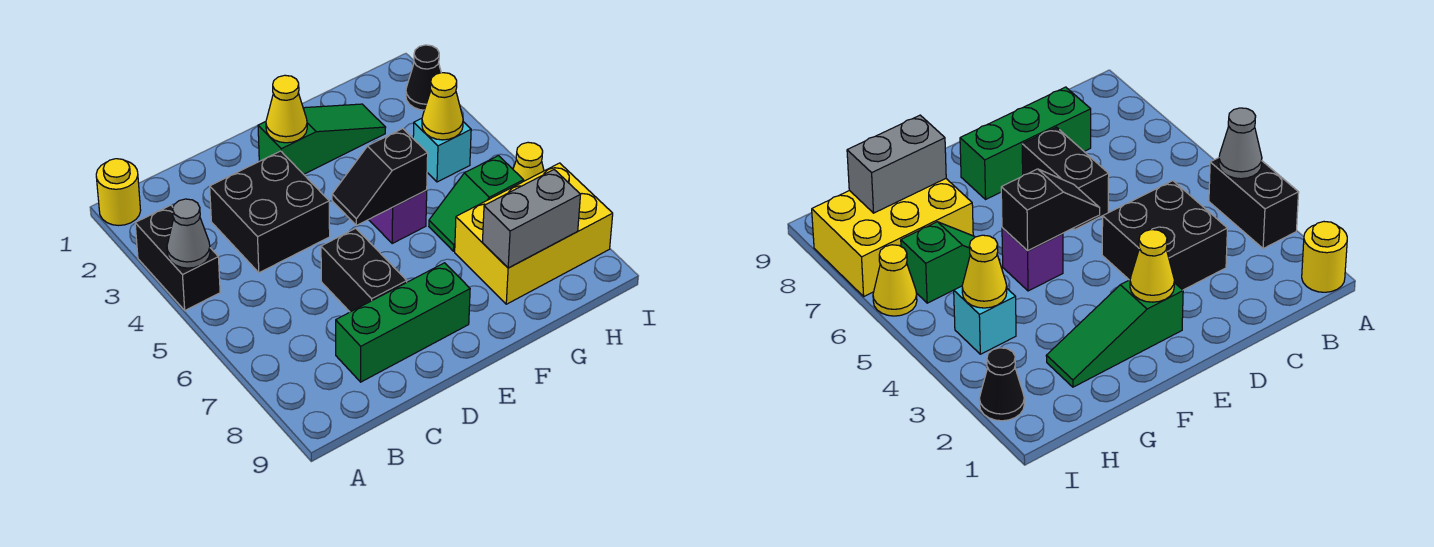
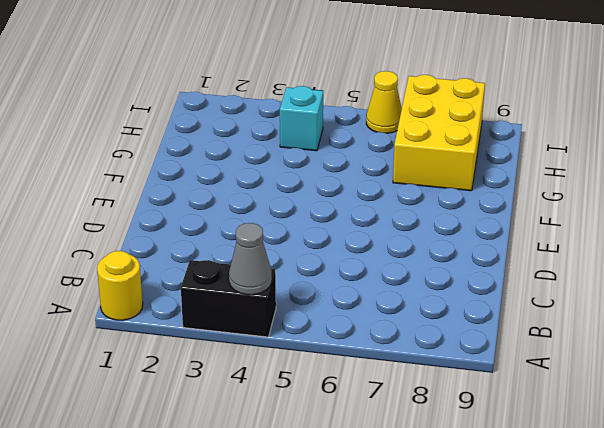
none -> black brick C3:D4 level 1
none -> green brick C8:E8 level 1
none -> black brick D6:D7 level 1

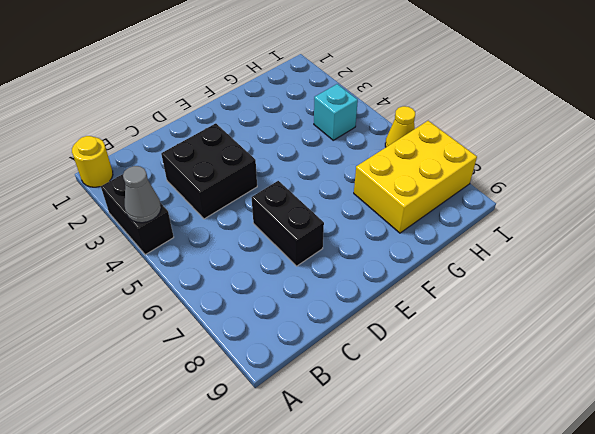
none -> green brick C8:E8 level 1
none -> green slope E2:G2 level 1 top E
none -> purple brick F5 level 1

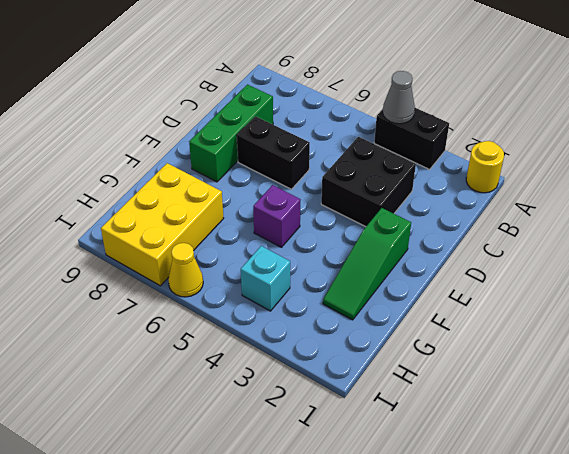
none -> green slope G6:H6 level 1 top H
none -> black cone I2 level 1
none -> yellow cone E2 level 2

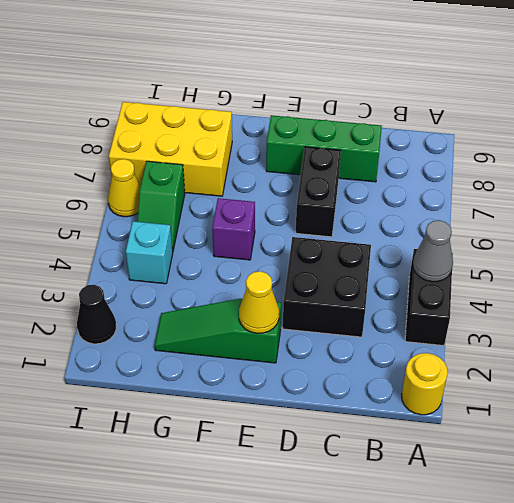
green slope H5:H6 level 1 top 6 -> green slope G6:H6 level 1 top H
none -> black slope E5:F5 level 2 top F
none -> grey brick G8:H8 level 2
none -> yellow cone H4 level 2

